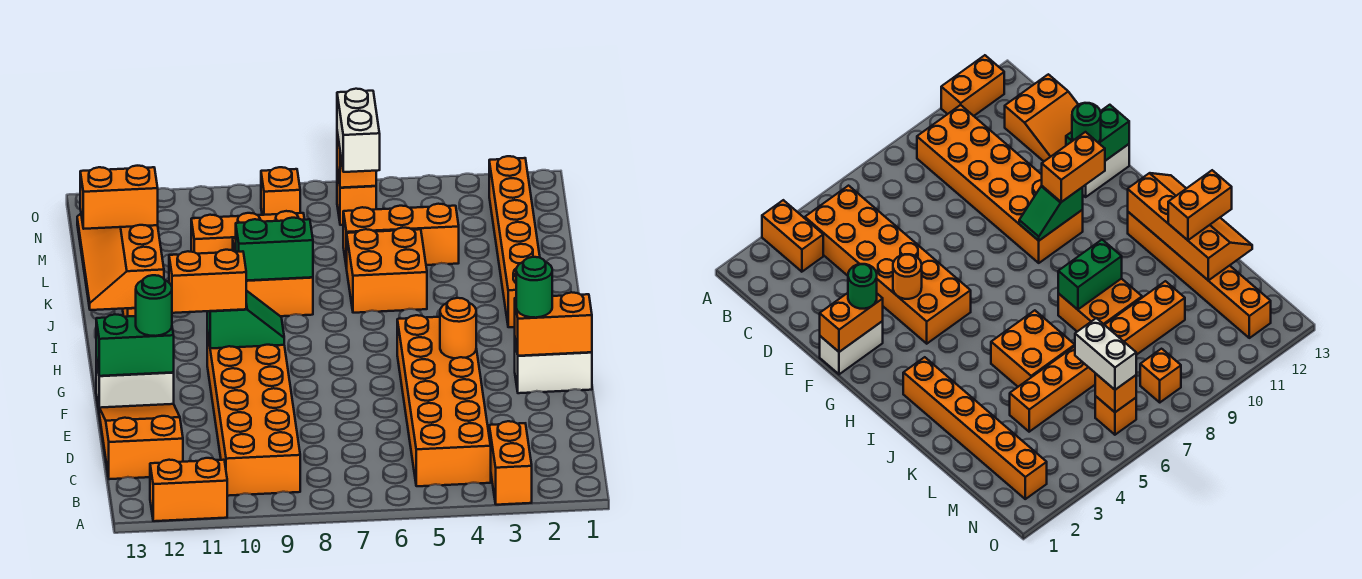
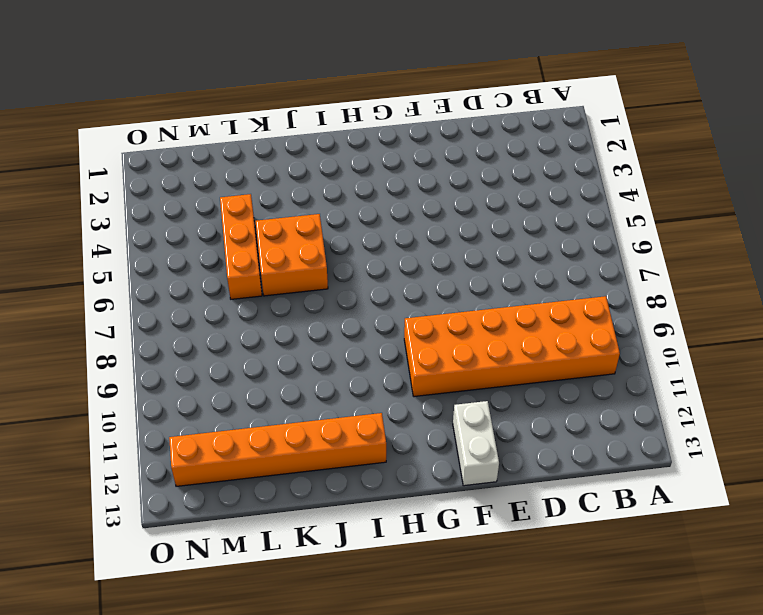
none -> orange brick A3:B3 level 1
none -> orange brick A11:A12 level 1
none -> orange brick B4:G5 level 1

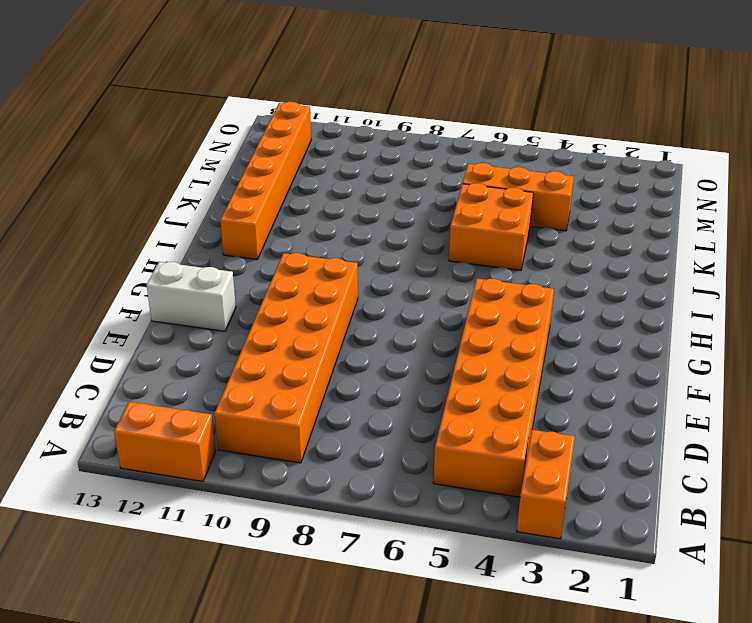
none -> orange slope C12:E13 level 1 top C
none -> white brick F1:F2 level 1
none -> orange brick I2:N2 level 1

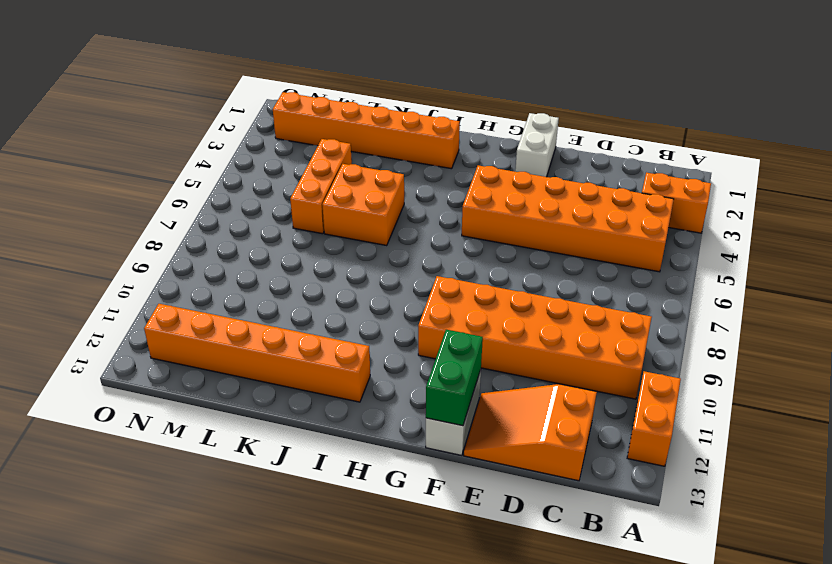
none -> orange brick J8:K9 level 1
none -> orange brick L8:L10 level 1
none -> orange brick N6 level 1

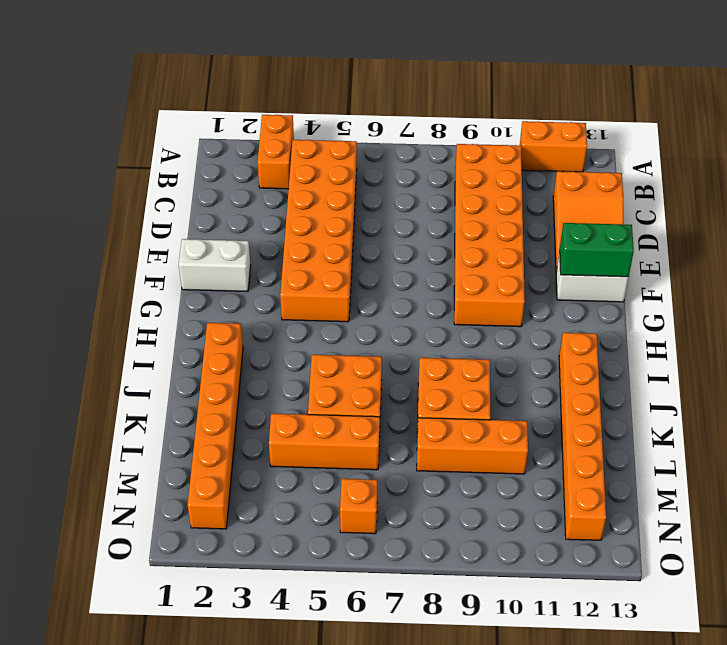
none -> orange brick N8 level 1
none -> orange brick F1:F2 level 2
none -> orange round brick F4 level 2

